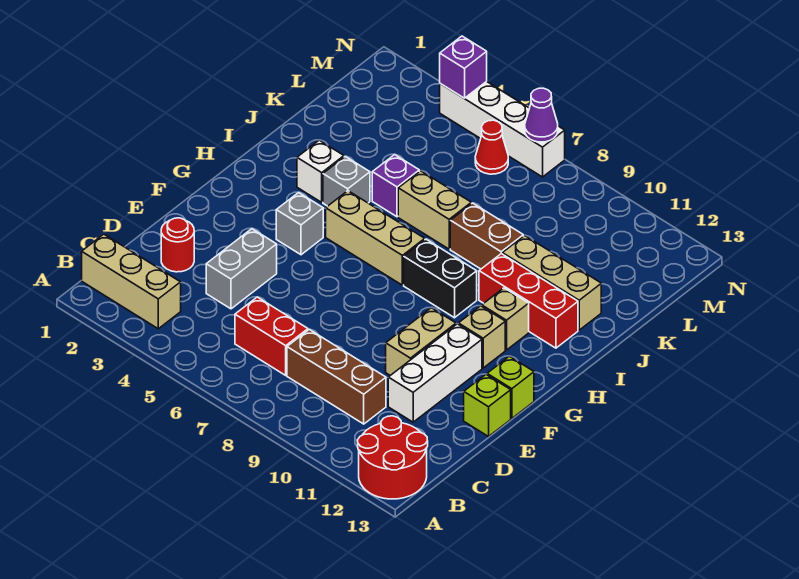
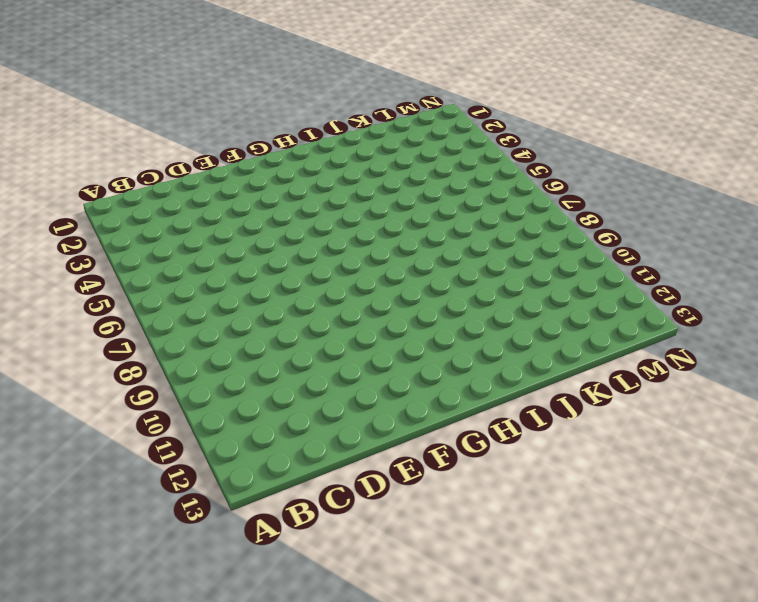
none -> red round brick A12:B13 level 1
none -> tan brick B1:B3 level 1
none -> red brick C6:C7 level 1

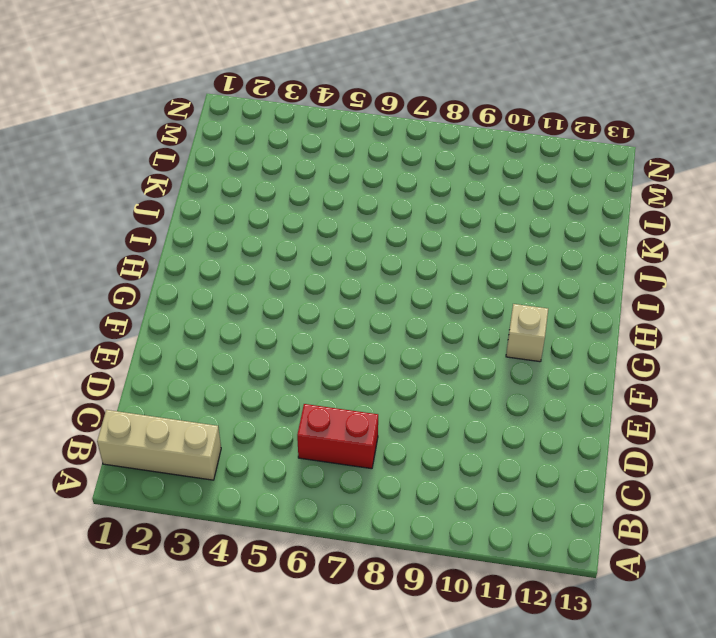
none -> red round brick A12:B13 level 1
none -> brown brick C8:C10 level 1
none -> red round brick D2 level 1

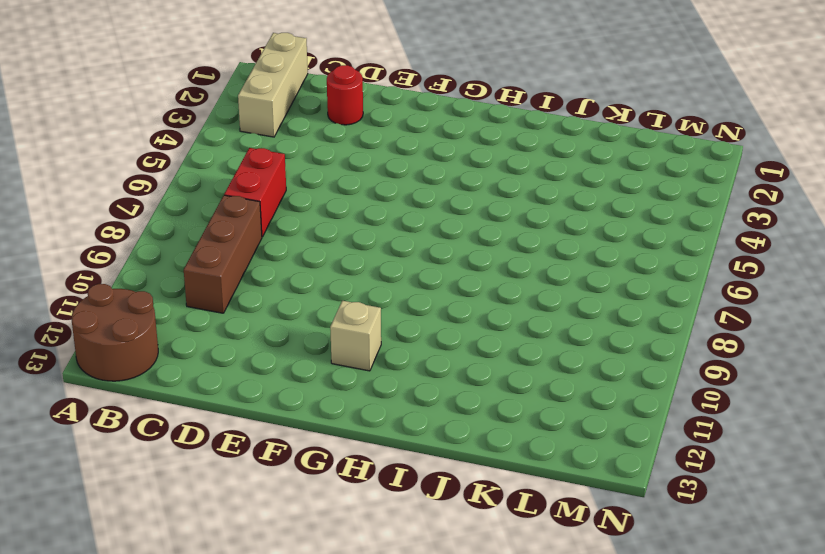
brown round brick A12:B13 level 1 -> red round brick A12:B13 level 1
none -> grey brick D4:E4 level 1
none -> white brick D11:F11 level 1
none -> tan brick E10:F10 level 1

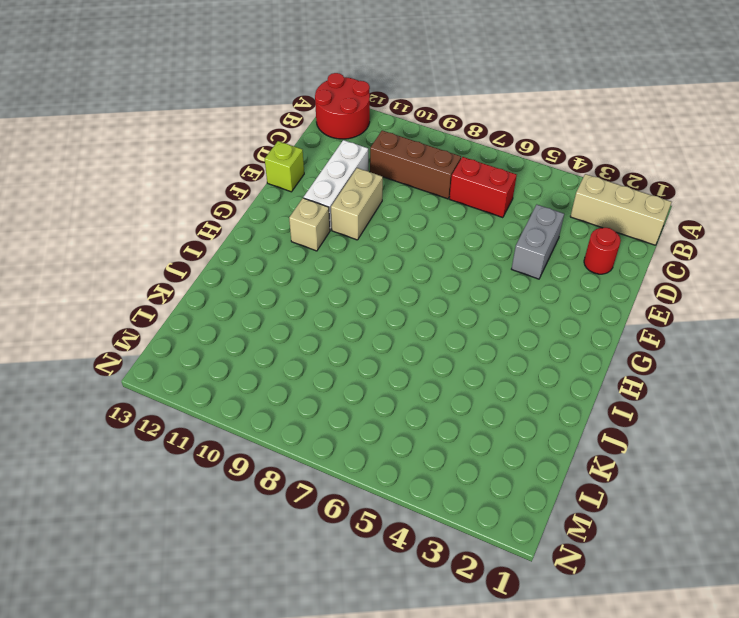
none -> lime brick F13 level 1
none -> grey brick G4 level 1
none -> tan brick H5:H7 level 1

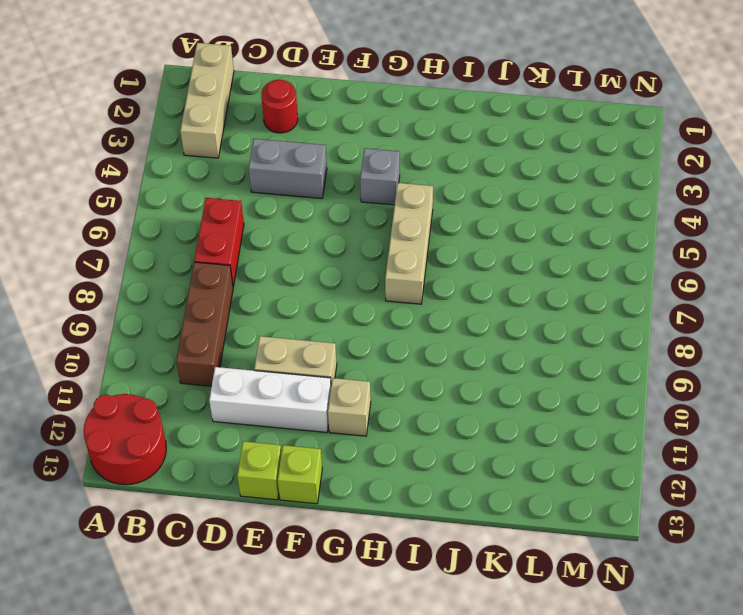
none -> black brick H8:H9 level 1
none -> tan brick H11 level 1
none -> white brick I3 level 1

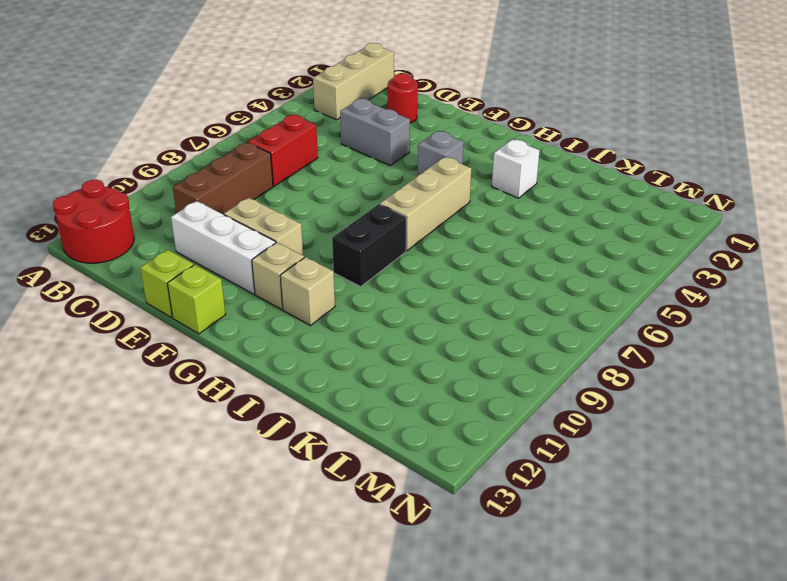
none -> grey brick I4 level 1
none -> red brick I10:I12 level 1
none -> purple brick J5 level 1

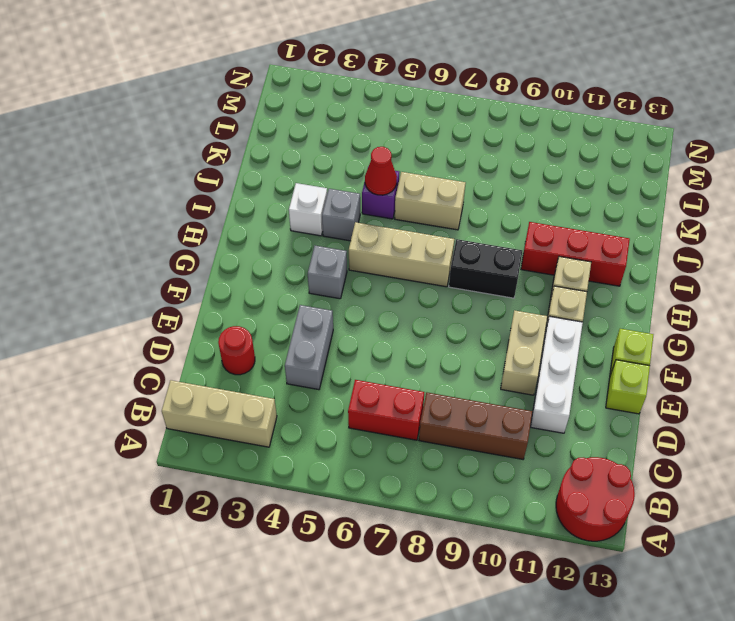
red cone J5 level 2 -> red cone M6 level 1
none -> brown brick J8:J9 level 1
none -> tan brick J10:J12 level 1
none -> white brick N4:N7 level 1

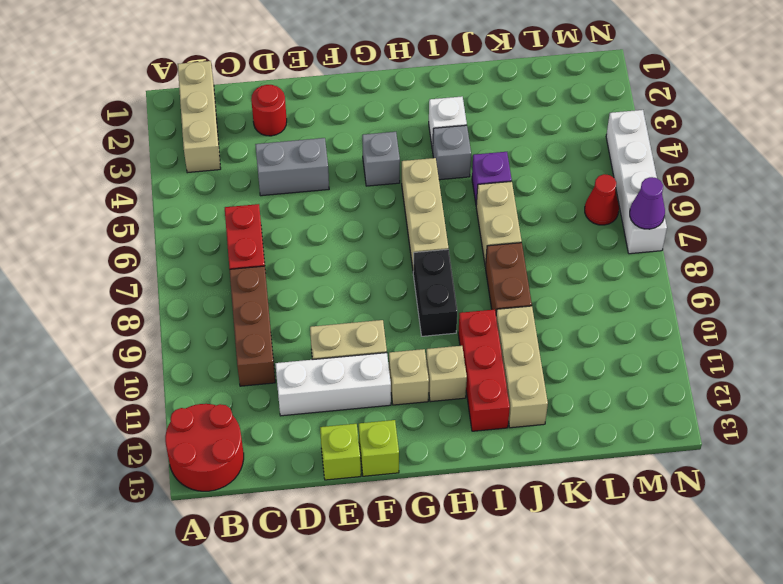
none -> purple brick N4 level 2

